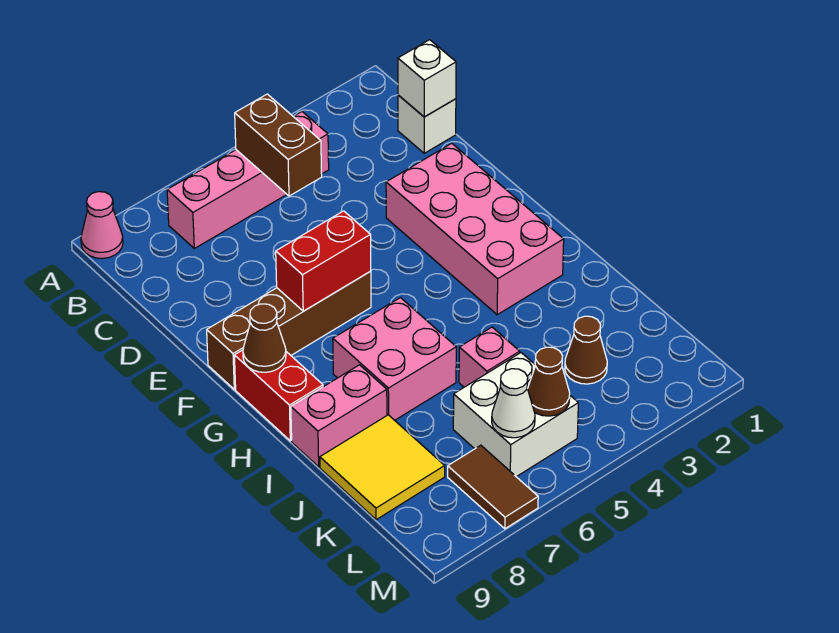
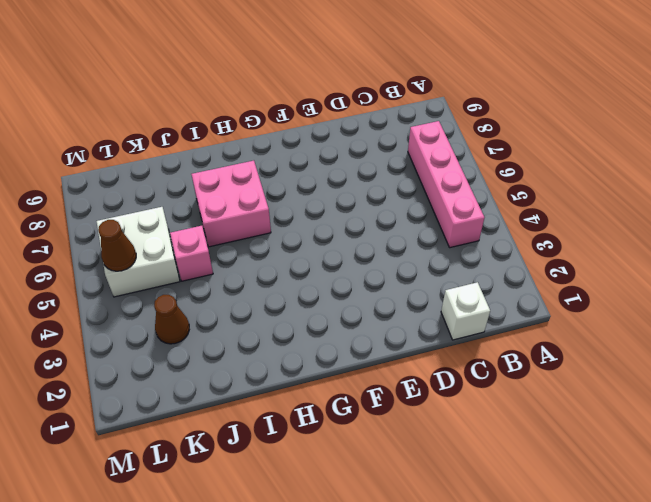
none -> pink cone A9 level 1
none -> pink brick E2:H3 level 1
none -> brown brick F6:F9 level 1

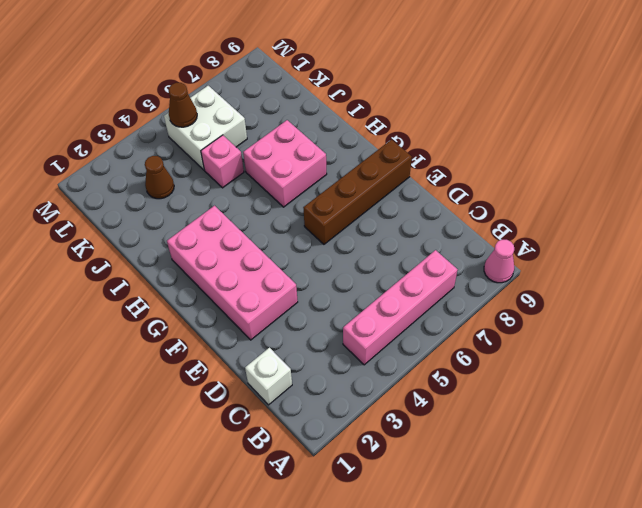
none -> red brick G9:H9 level 1
none -> pink brick I8:I9 level 1
none -> yellow tile J8:K9 level 1

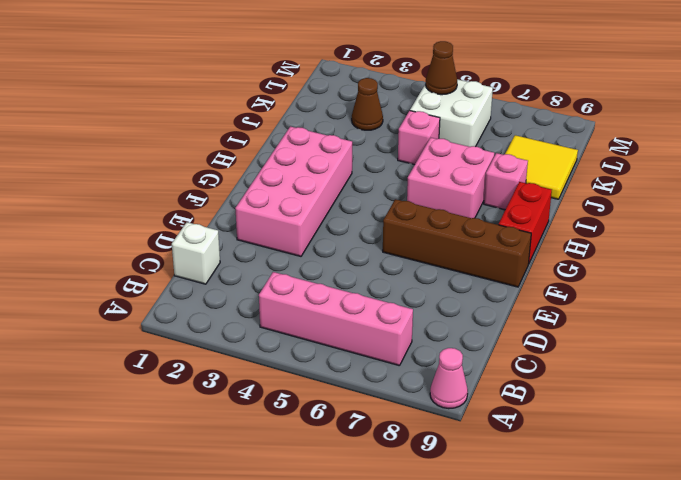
pink brick I8 level 1 -> pink brick I8:I9 level 1
none -> brown tile L7:M7 level 1
none -> brown brick B5:C5 level 2
none -> white brick C1 level 2

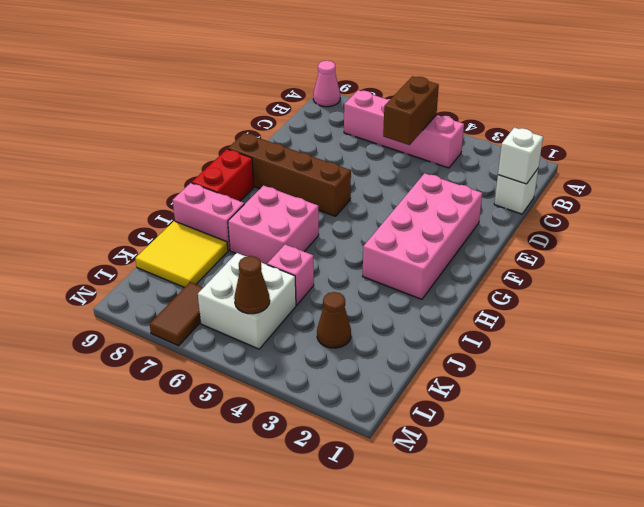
none -> red brick F6:F7 level 2
none -> brown cone G9 level 2
none -> white cone L6 level 2

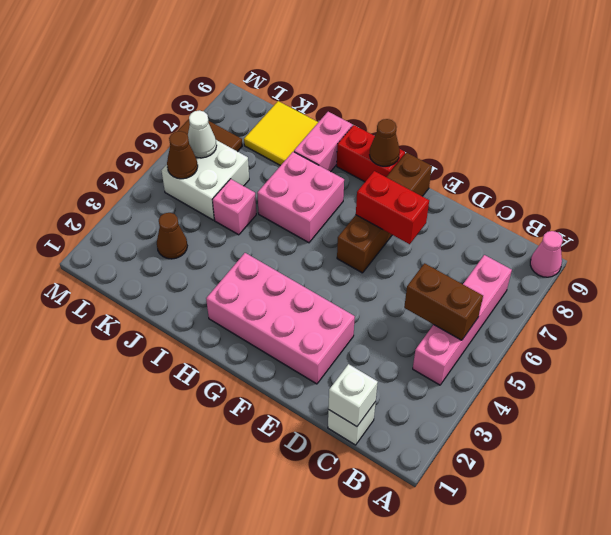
red brick E7:F7 level 2 -> red brick F6:F7 level 2

